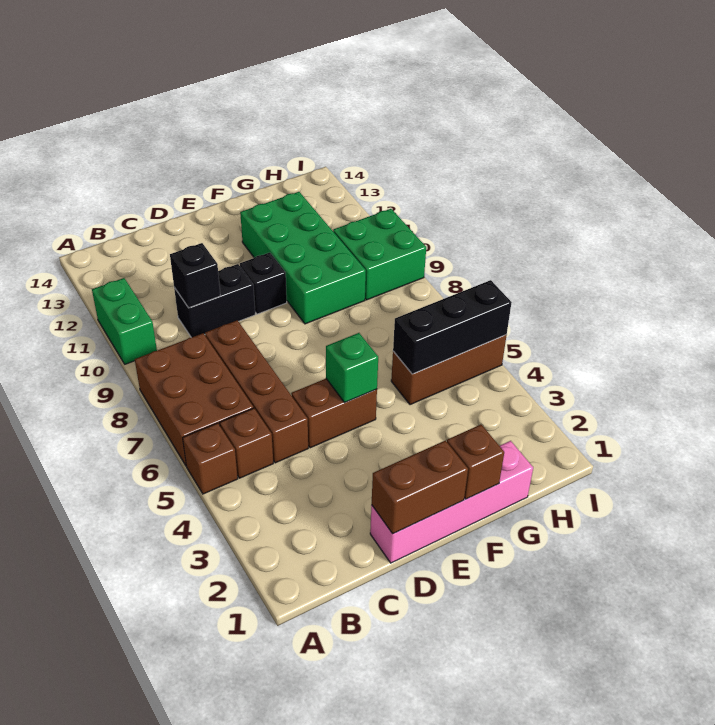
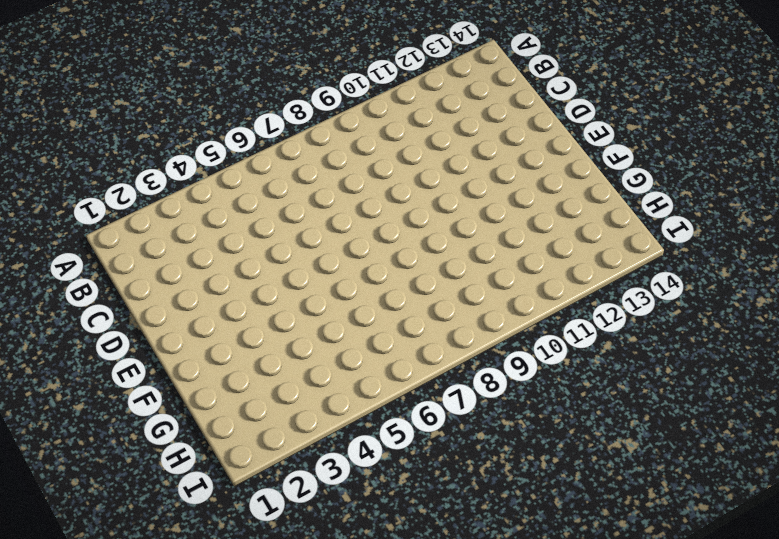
none -> brown brick A5 level 1
none -> brown brick A6:B8 level 1
none -> green brick A10:A11 level 1

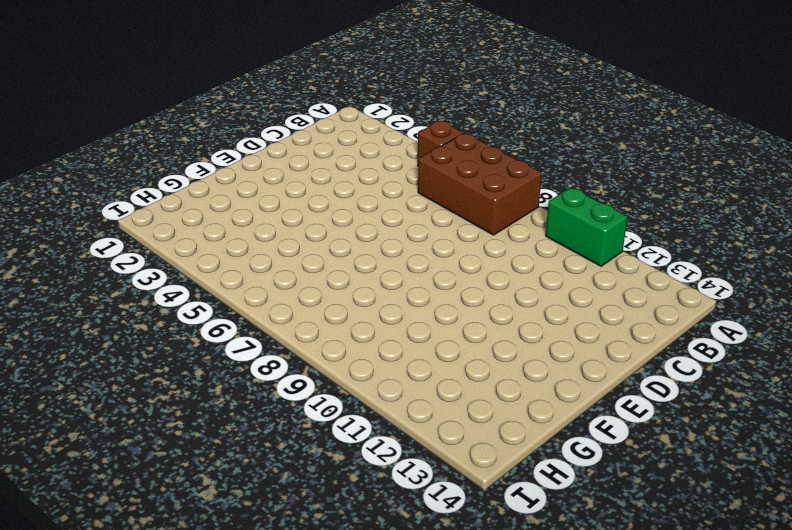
none -> brown brick B5 level 1
none -> brown brick C5:C8 level 1
none -> black brick C10:D10 level 1

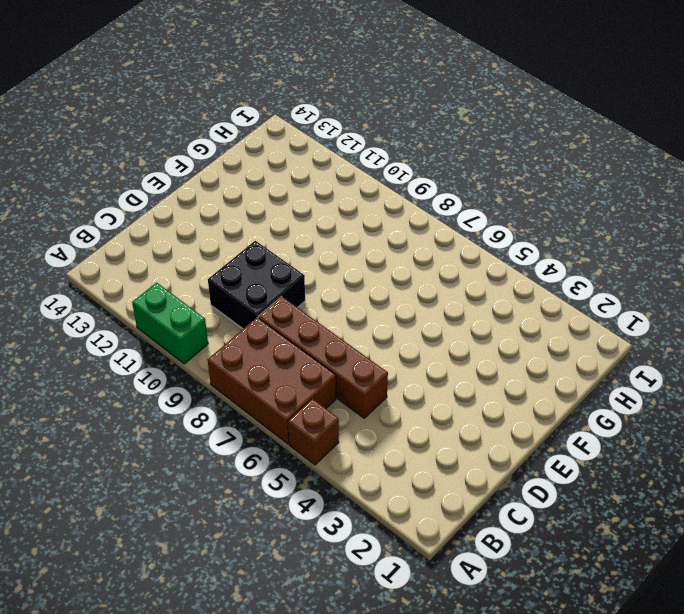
black brick C9:D10 level 1 -> black brick C10:D10 level 1
none -> brown brick B5 level 1
none -> pink brick D1:G1 level 1
none -> brown brick D5:E5 level 1

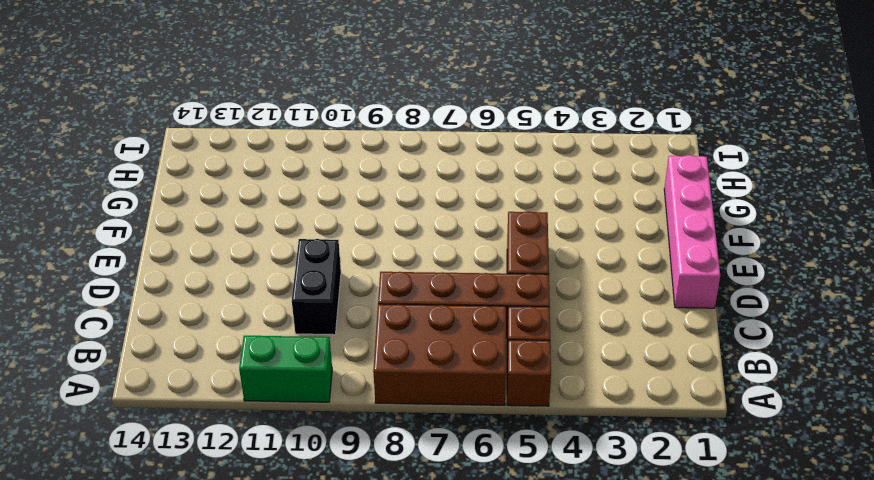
none -> black brick E10 level 1
none -> green brick F9:G12 level 1
none -> brown brick G5:I5 level 1

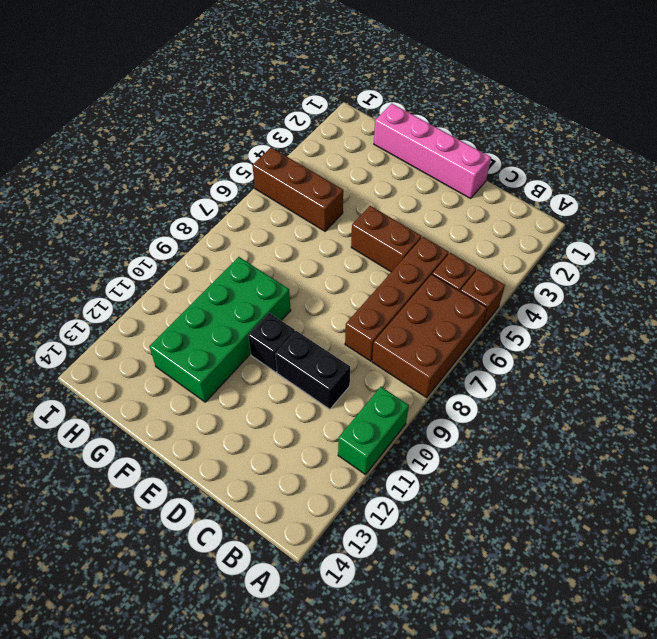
none -> green brick H9:I10 level 1
none -> black brick C10 level 2
none -> brown brick D1:E1 level 2

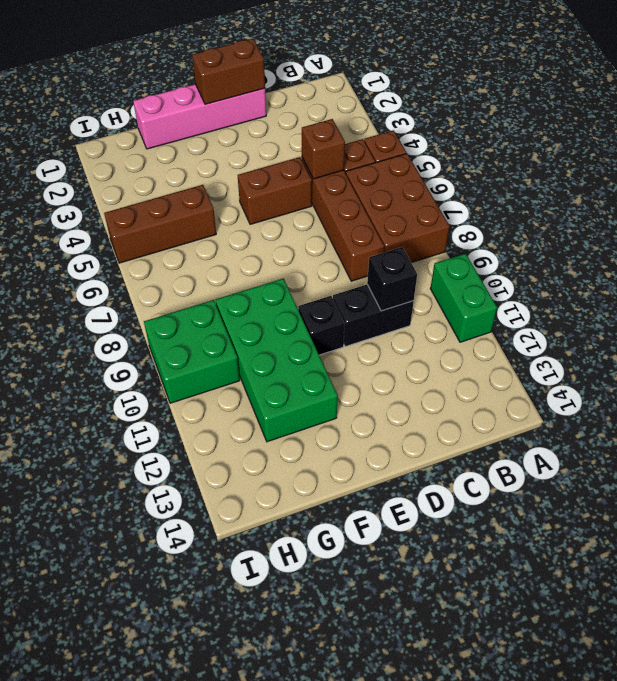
brown brick C5 level 2 -> brown brick F1 level 2
none -> green brick E5 level 2
none -> black brick G5:I5 level 2

